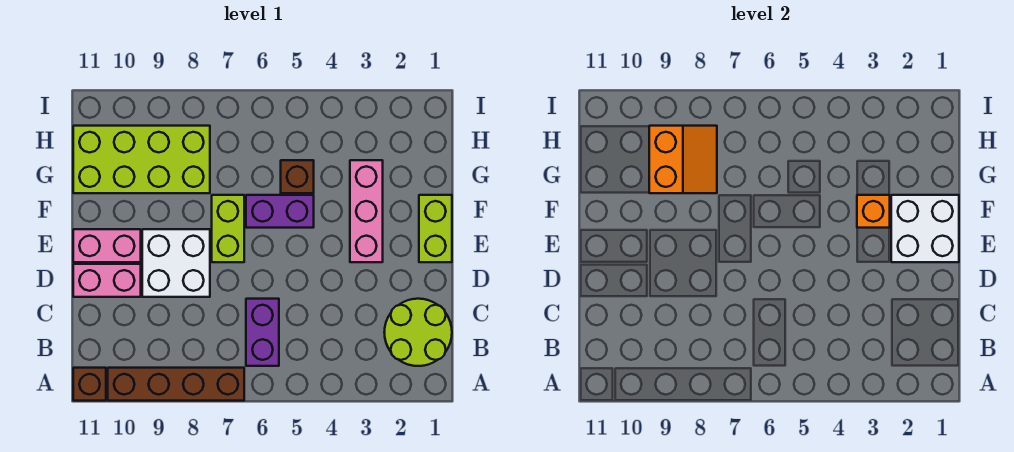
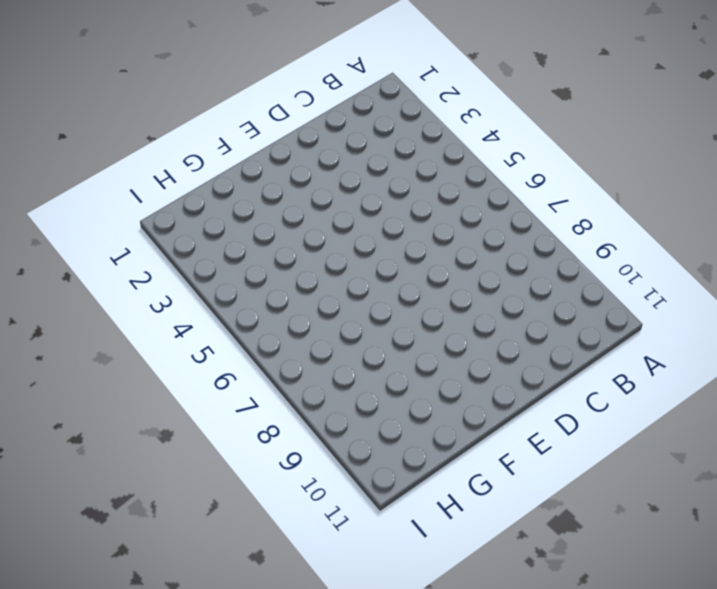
none -> brown brick A7:A10 level 1
none -> brown brick A11 level 1
none -> lime round brick B1:C2 level 1

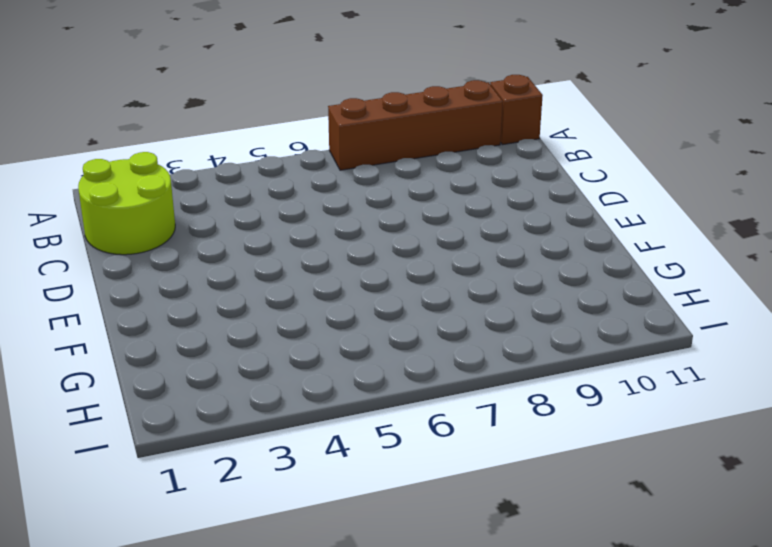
none -> purple brick B6:C6 level 1
none -> white brick D8:E9 level 1
none -> pink brick D10:D11 level 1

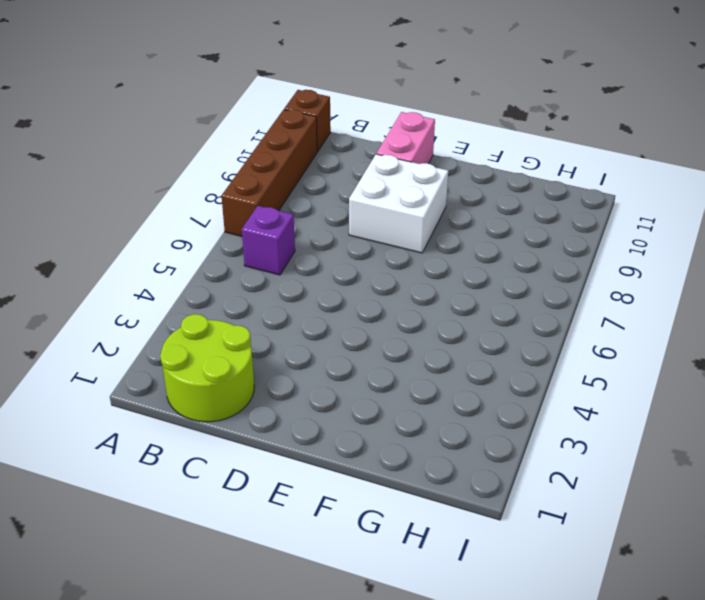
purple brick B6 level 1 -> purple brick B6:C6 level 1
none -> lime brick E1:F1 level 1
none -> pink brick E3:G3 level 1
none -> lime brick E7:F7 level 1

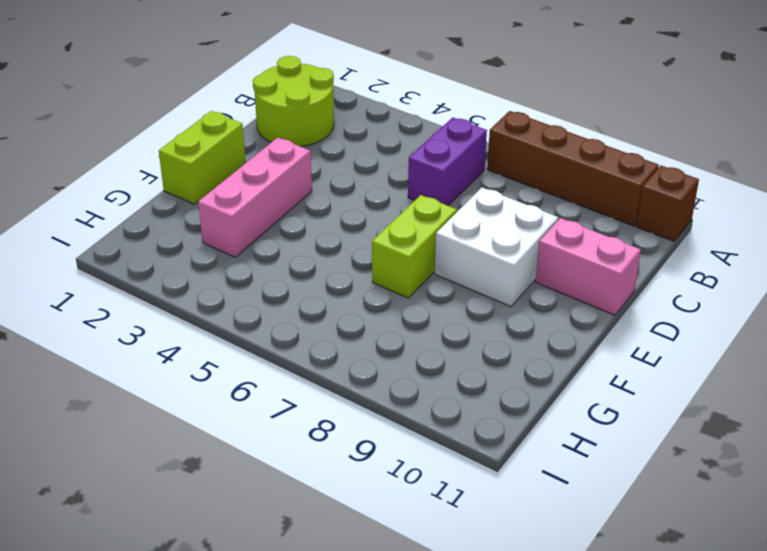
none -> pink brick E10:E11 level 1
none -> purple brick F5:F6 level 1
none -> brown brick G5 level 1

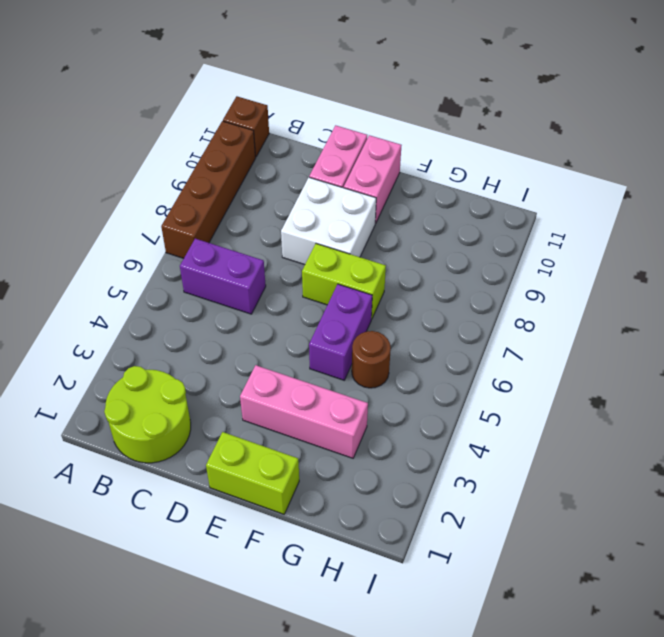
brown round brick G5 level 1 -> brown brick G5 level 1
none -> lime brick G8:H11 level 1
none -> white brick E1:F2 level 2
none -> orange brick F3 level 2

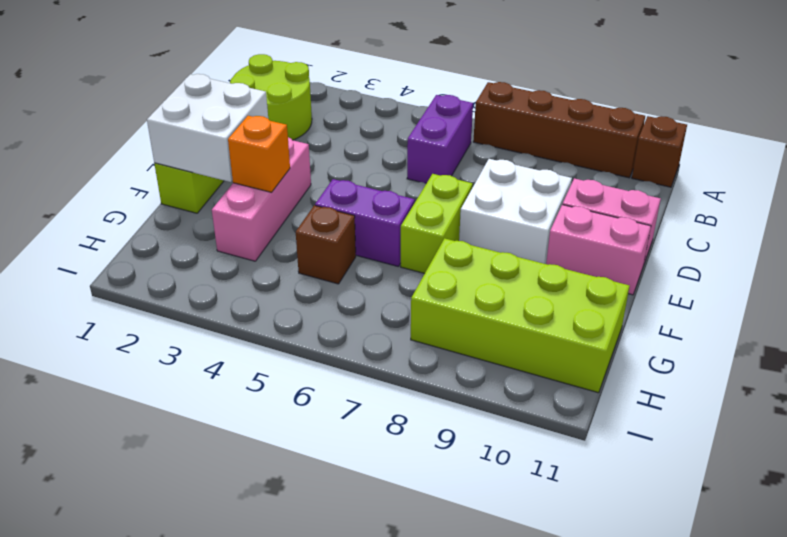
none -> orange slope G8:H9 level 2 top 9

